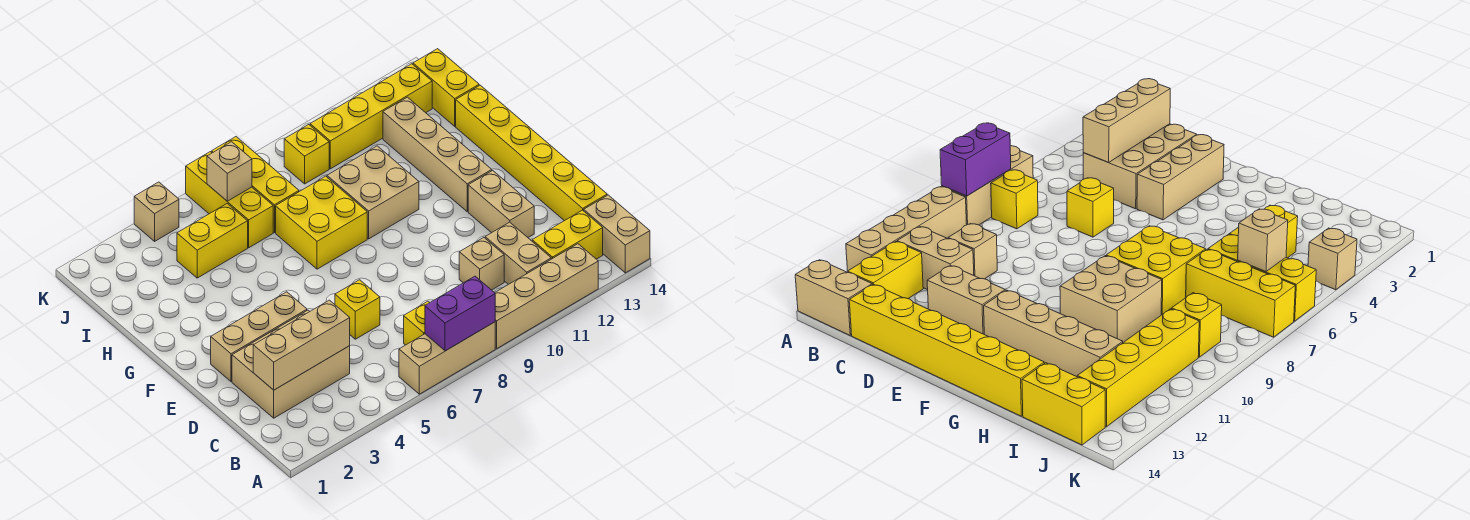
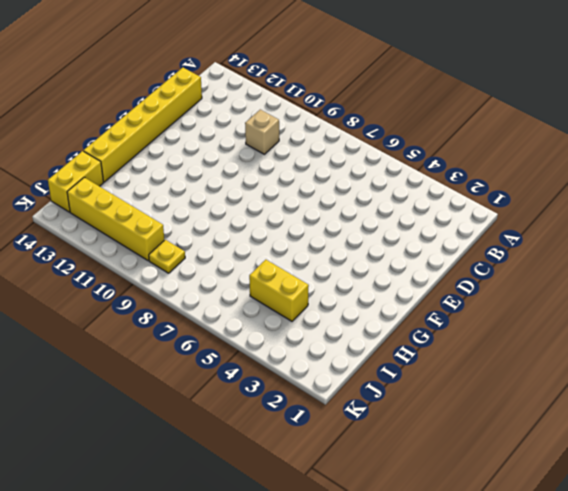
yellow plate J9 level 1 -> yellow brick J9 level 1
none -> tan brick A6:A8 level 1
none -> tan brick A9:A12 level 1
none -> tan brick A14:B14 level 1

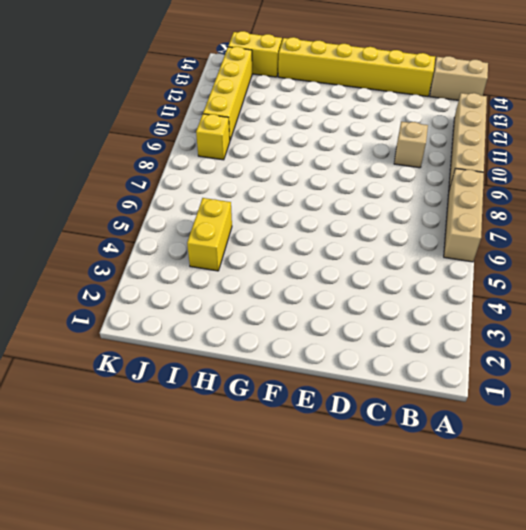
none -> yellow brick B7 level 1
none -> tan brick B11:C11 level 1
none -> yellow brick B12:B13 level 1

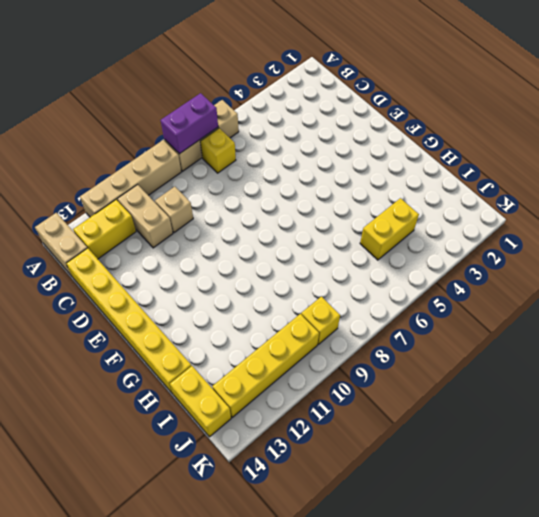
none -> tan brick C2:D4 level 1
none -> yellow brick D6 level 1
none -> tan brick D12:E12 level 1

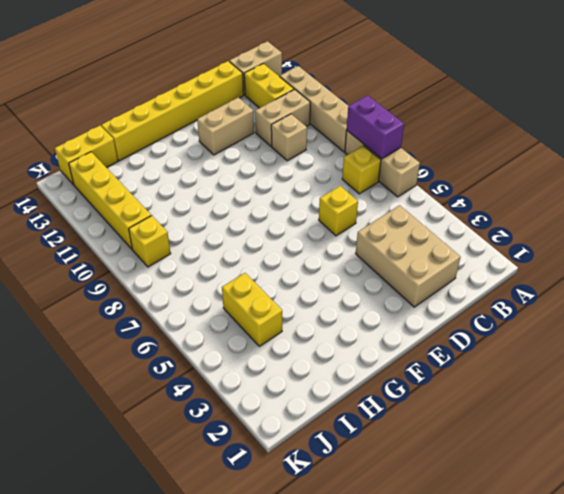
none -> tan brick E2:E4 level 1
none -> tan brick F12:I12 level 1
none -> yellow brick G7:H8 level 1

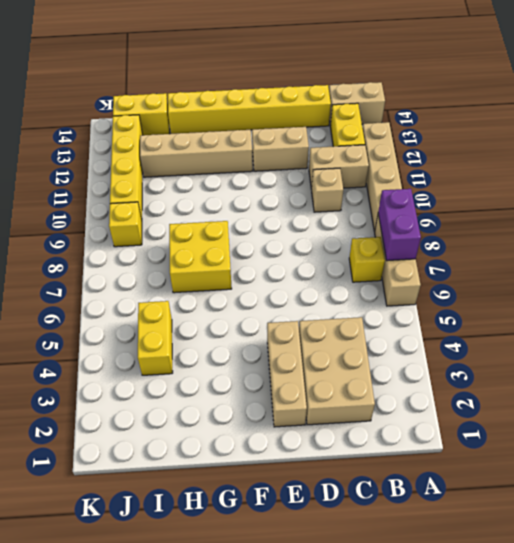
none -> yellow brick D6 level 1
none -> tan brick G9:H10 level 1
none -> yellow brick I6:K6 level 1

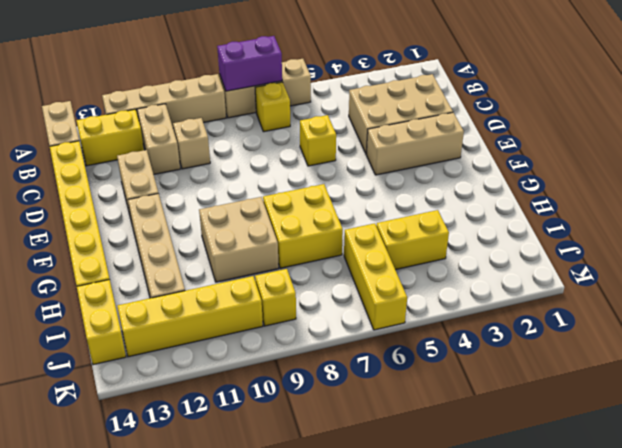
none -> yellow brick I7:K7 level 1
none -> tan brick K4 level 1
none -> tan brick C2:C4 level 2

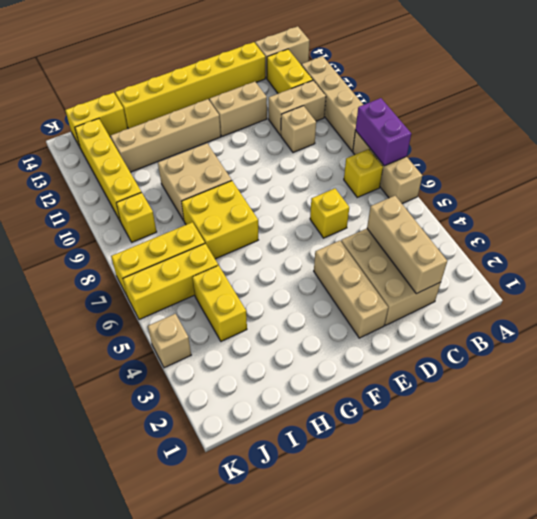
none -> tan brick J6 level 2

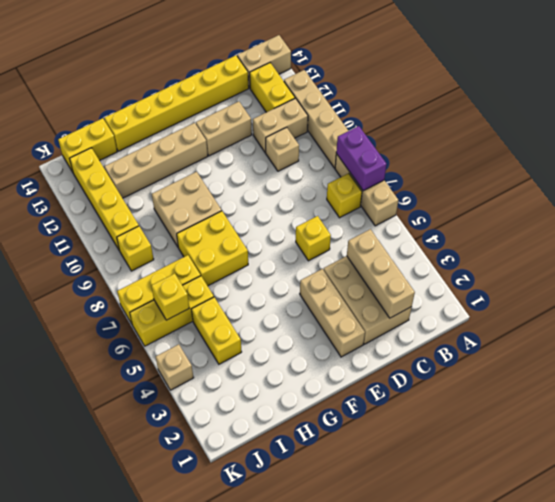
yellow brick J6 level 2 -> tan brick J6 level 2

